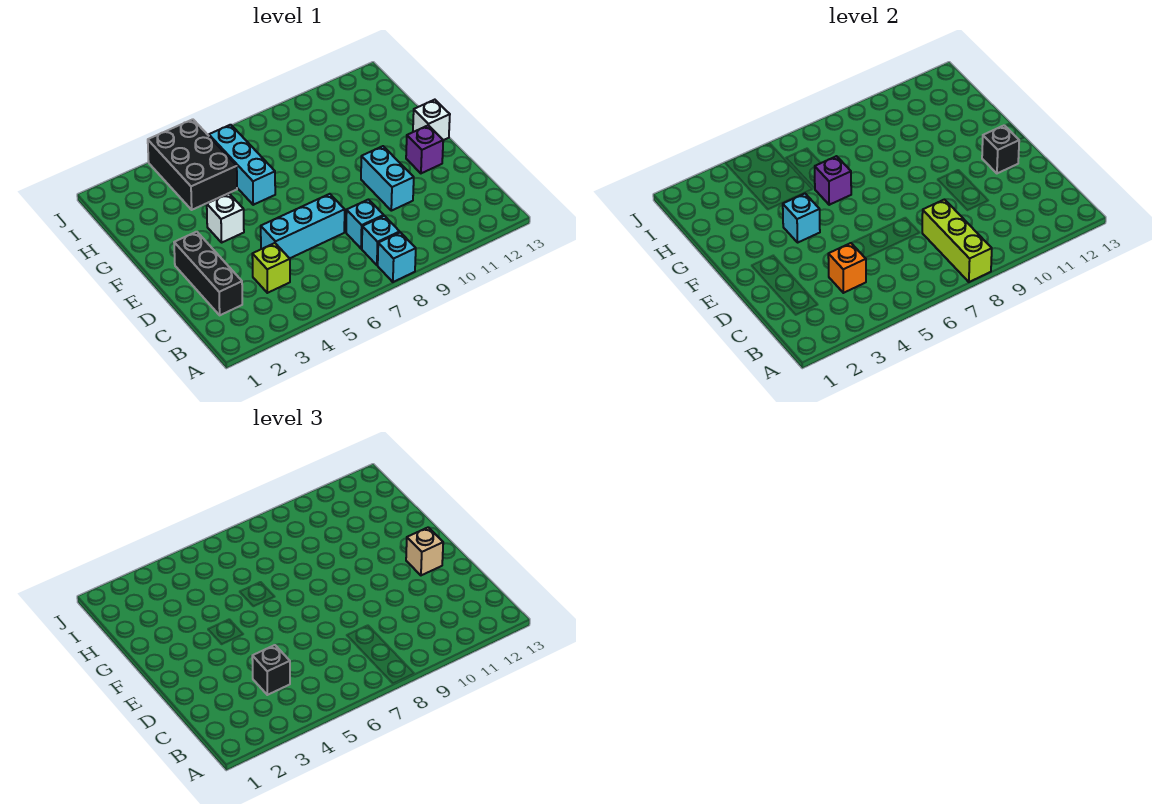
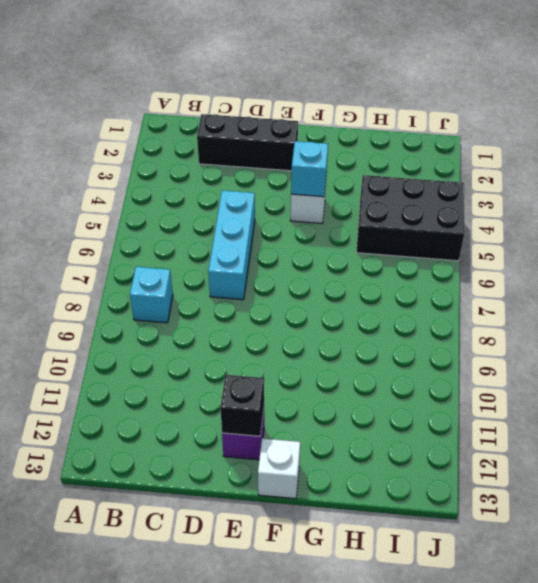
none -> cyan brick A8 level 1
none -> lime brick C4 level 1
none -> cyan brick C8 level 1

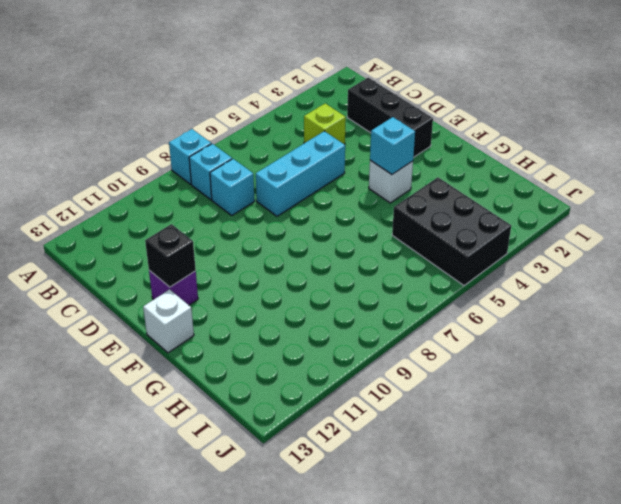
none -> cyan brick D10:E10 level 1
none -> cyan brick G6:I6 level 1
none -> lime brick A8:C8 level 2

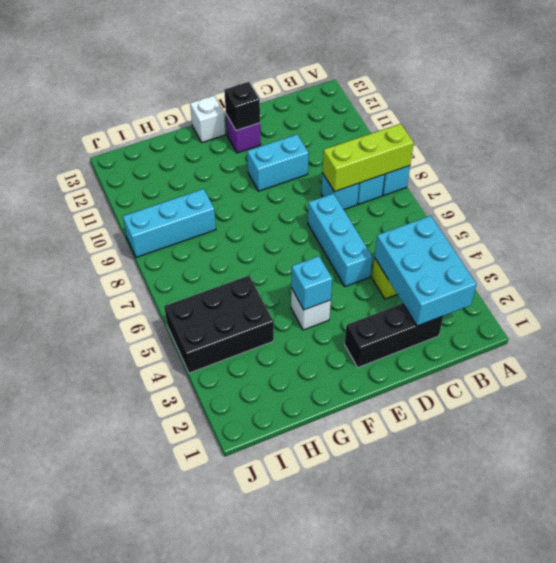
cyan brick B2:C4 level 2 -> orange brick C4 level 2
cyan brick H9:J9 level 1 -> cyan brick G6:I6 level 1
none -> purple brick G6 level 2
none -> black brick C4 level 3
none -> tan brick E12 level 3

